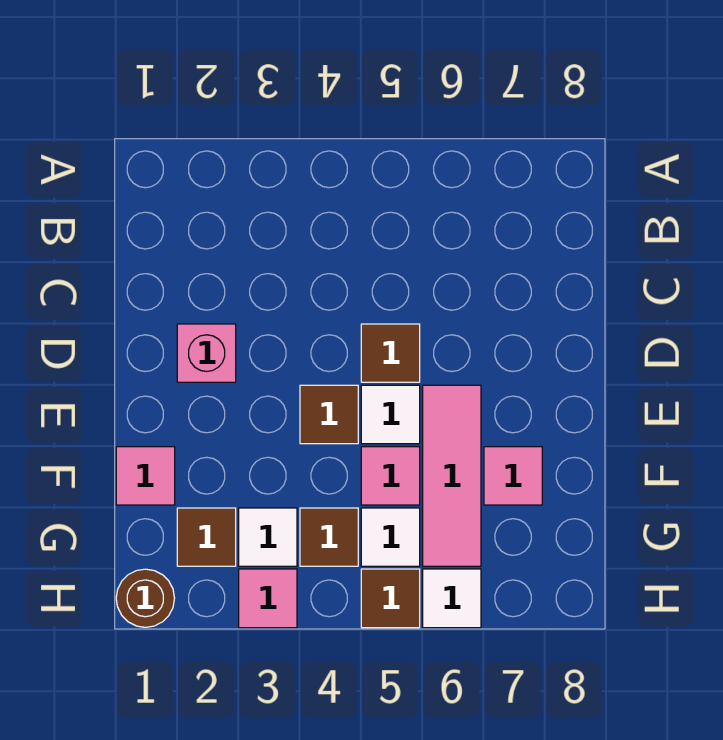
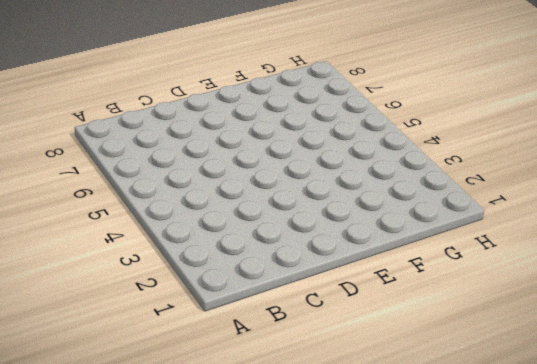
none -> pink brick D2 level 1
none -> brown tile D5 level 1
none -> brown tile E4 level 1

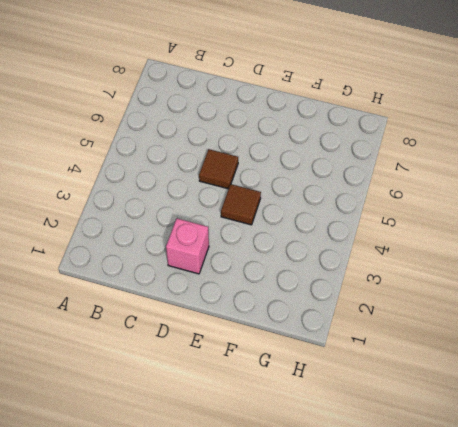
none -> white tile E5 level 1
none -> pink tile E6:G6 level 1
none -> pink tile F1 level 1

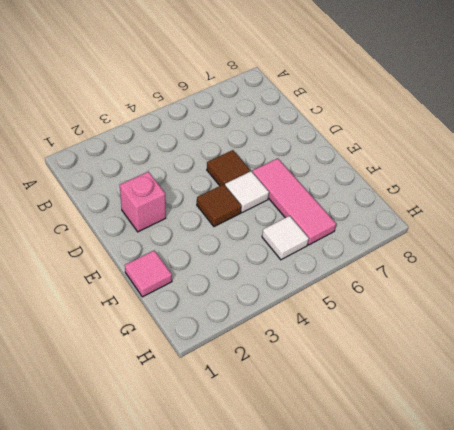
none -> pink tile F5 level 1
none -> pink tile F7 level 1
none -> brown tile G2 level 1

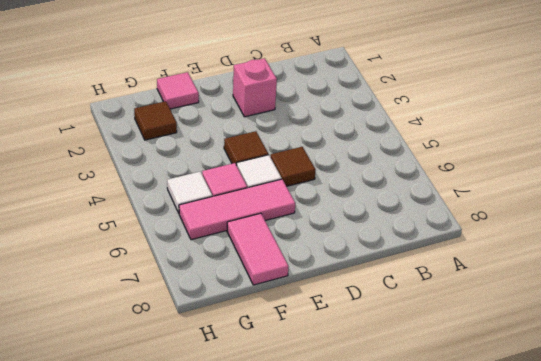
pink tile F7:F8 level 1 -> pink tile F7 level 1
none -> white tile G3 level 1
none -> brown tile G4 level 1
none -> brown round brick H1 level 1

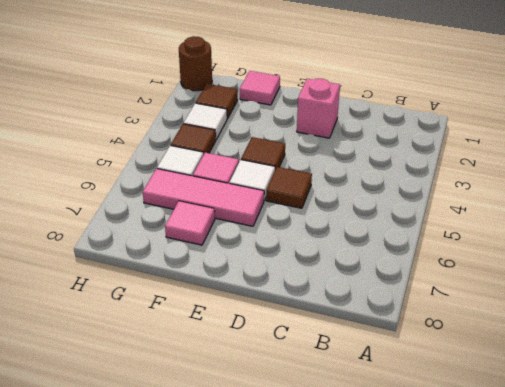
none -> pink tile H3 level 1
none -> brown tile H5 level 1
none -> white tile H6 level 1

